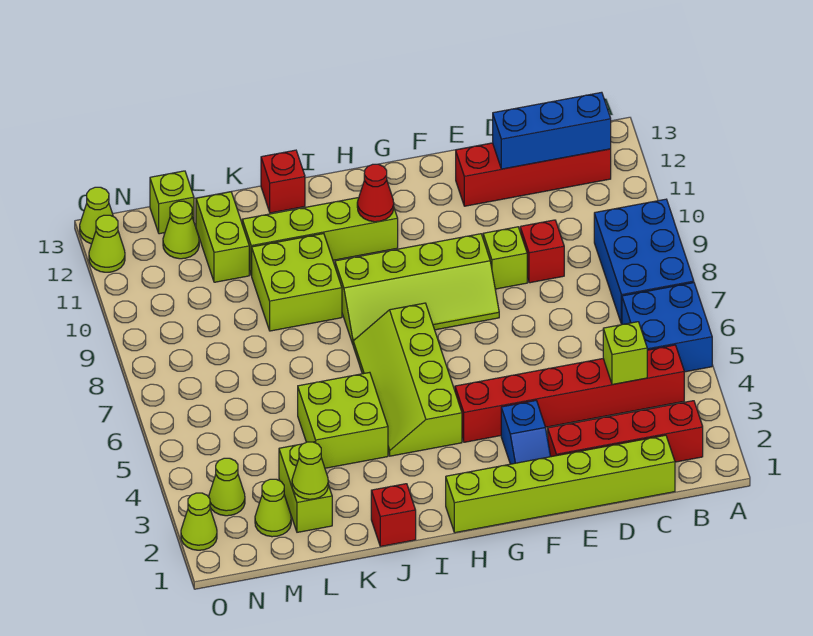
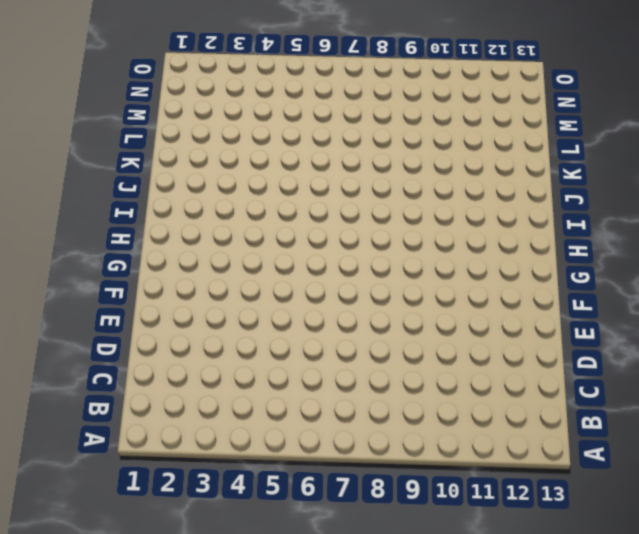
none -> blue brick A5:B6 level 1
none -> blue brick A7:B9 level 1
none -> red brick B2:E2 level 1

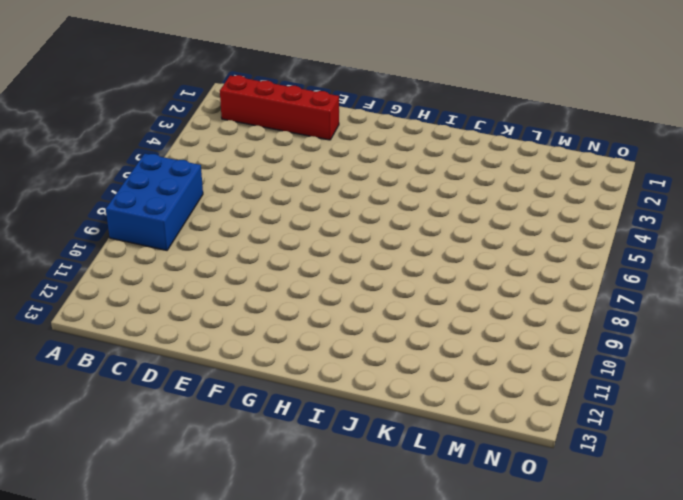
none -> blue brick A5:B6 level 1
none -> red brick B4:G4 level 1
none -> red brick B12:E12 level 1

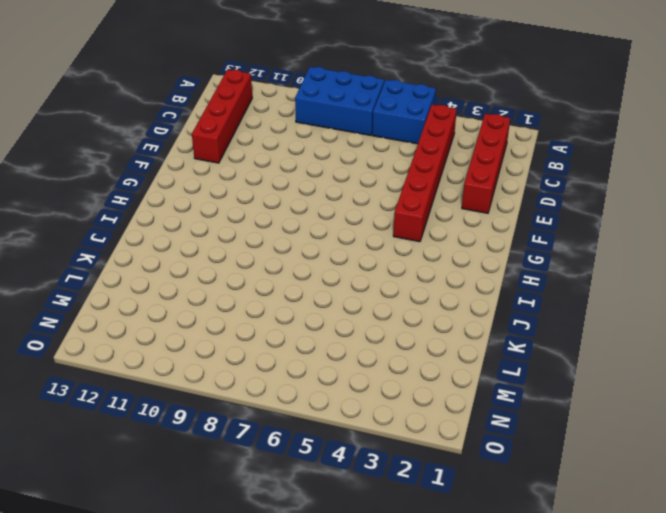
none -> lime brick C1:H1 level 1
none -> red brick D9 level 1
none -> lime brick E9 level 1

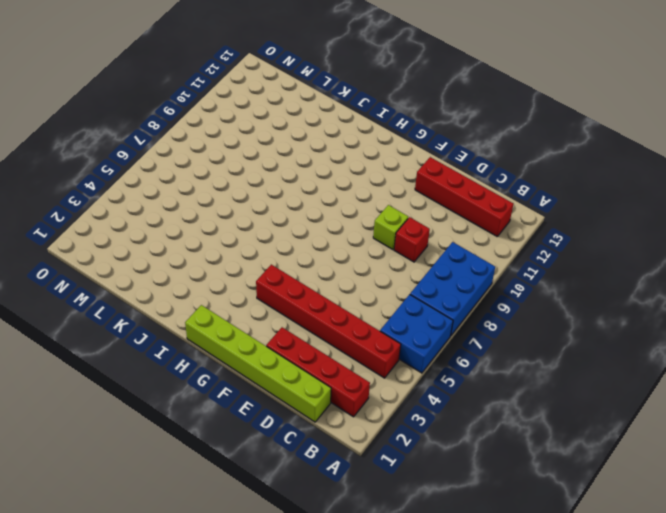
none -> blue slope F2:F3 level 1 top 3
none -> lime slope F8:I9 level 1 top 9
none -> lime slope H4:I7 level 1 top H

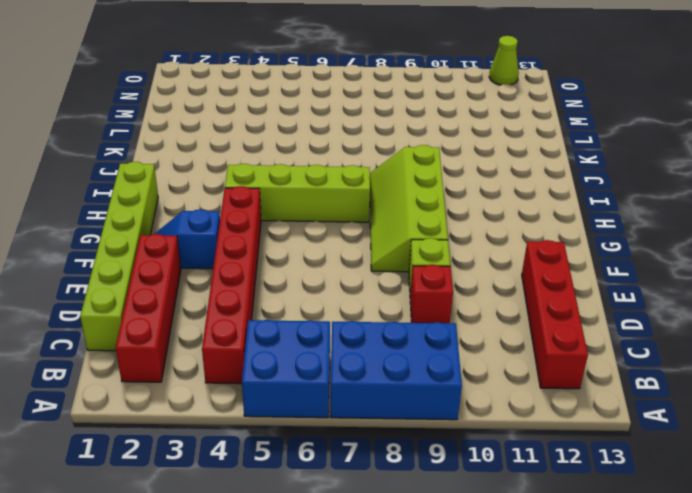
none -> lime brick H11:K11 level 1
none -> red brick J1 level 1
none -> lime brick J4:K5 level 1

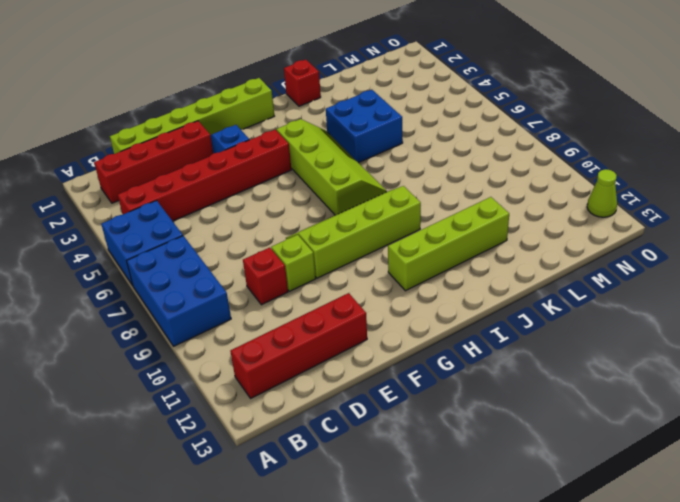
blue brick J4:K5 level 1 -> lime brick J4:K5 level 1
none -> lime brick J9:K10 level 1
none -> red brick J13 level 1
none -> lime brick L2:L3 level 1

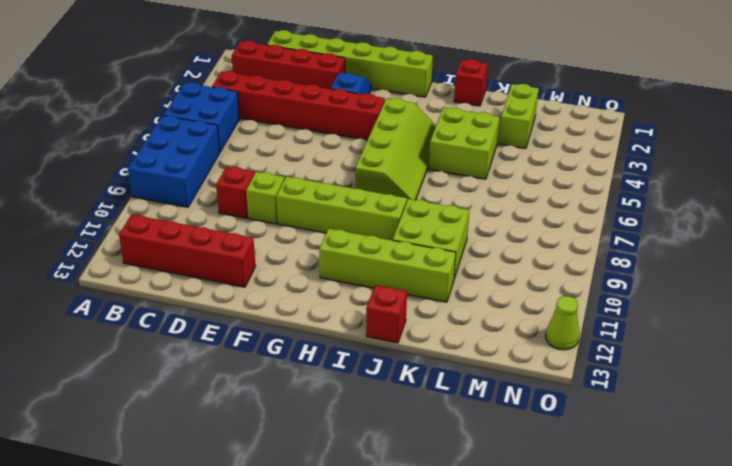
none -> lime brick L11:L12 level 1
none -> lime cone M2 level 1
none -> lime cone M12 level 1

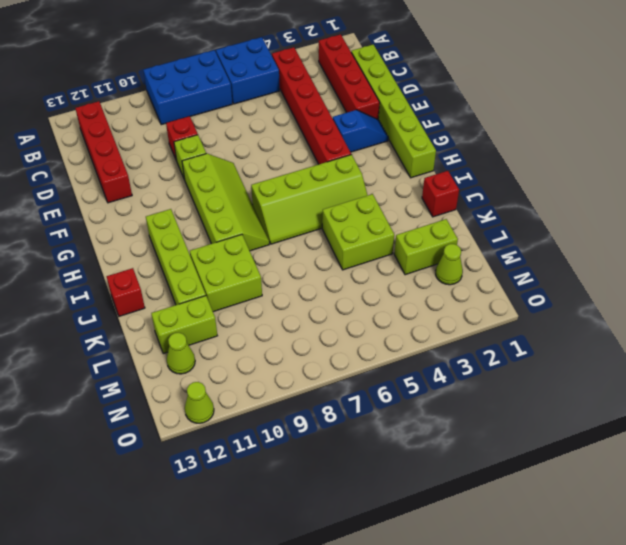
none -> lime brick M13 level 1
none -> lime cone N3 level 1
none -> lime cone O2 level 1

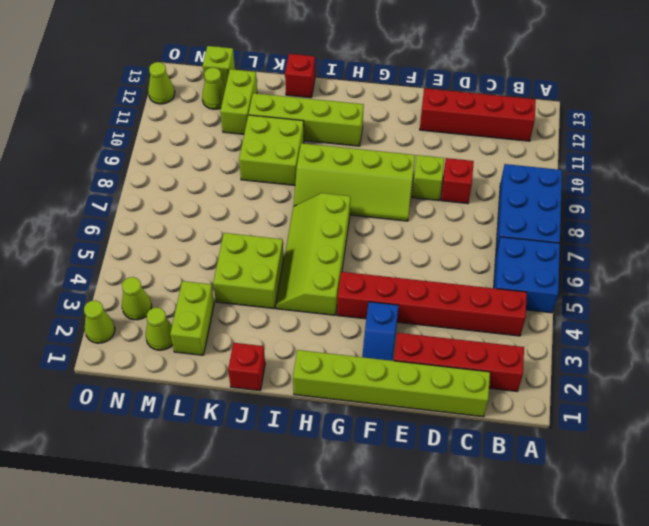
none -> lime cone O13 level 1
none -> blue brick B12:D12 level 2
none -> lime brick C4 level 2

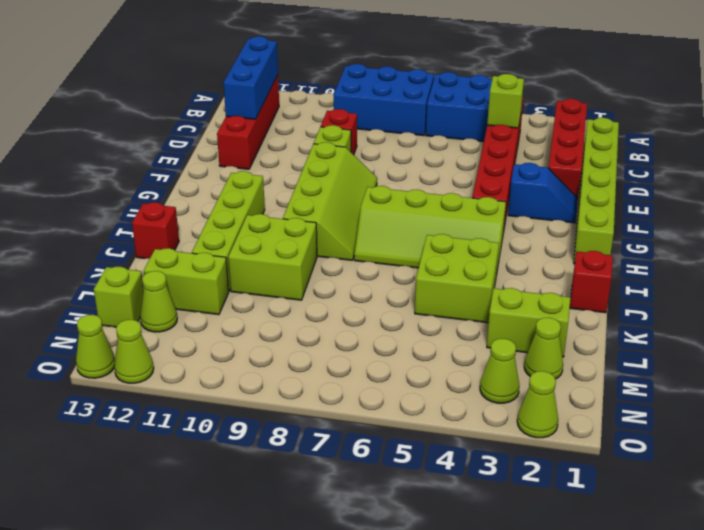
none -> red cone H11 level 2
none -> lime cone L2 level 2

